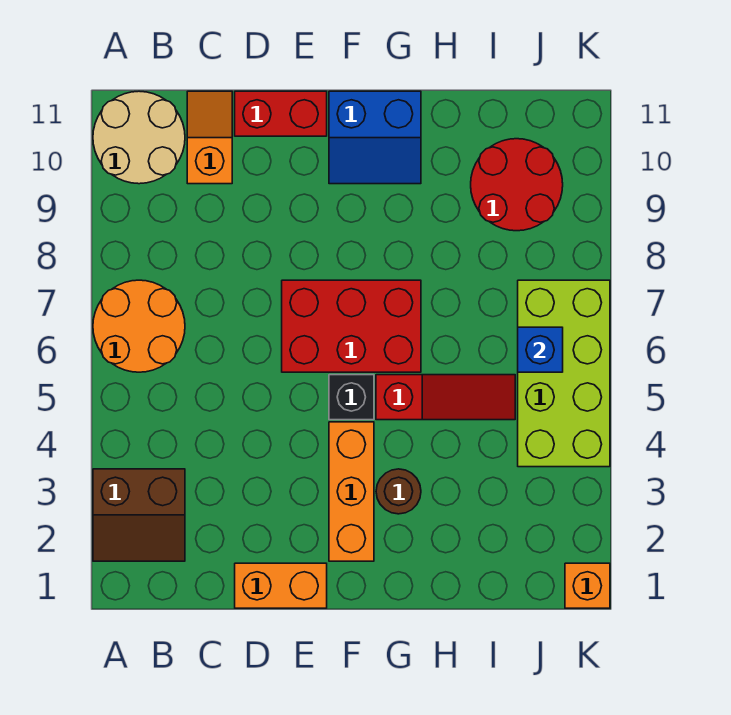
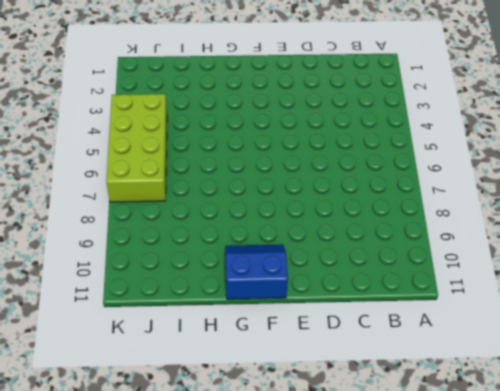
none -> brown slope A2:B3 level 1 top 3
none -> orange round brick A6:B7 level 1
none -> tan round brick A10:B11 level 1

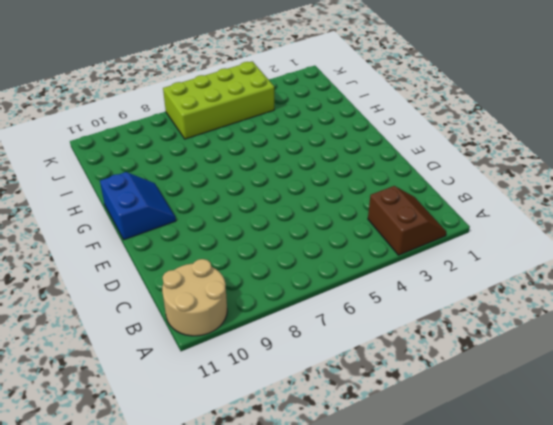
none -> orange round brick A6:B7 level 1
none -> orange slope C10:C11 level 1 top 10
none -> orange brick D1:E1 level 1

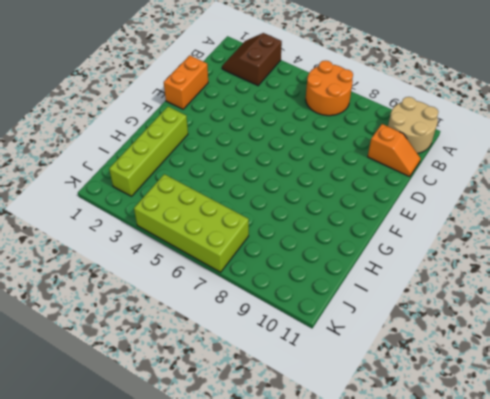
lime brick G2:J2 level 1 -> none
none -> red brick D11:E11 level 1
none -> red brick E6:G7 level 1
none -> orange brick F2:F4 level 1

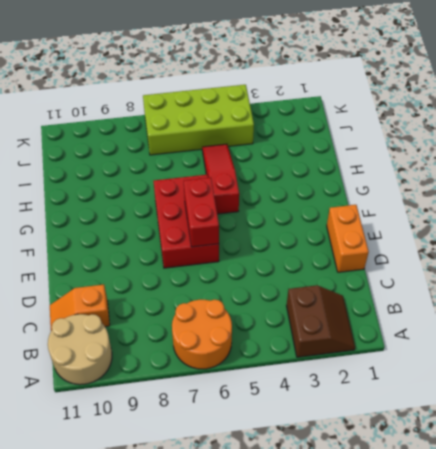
red brick E6:F6 level 2 -> red brick D11:E11 level 1
none -> orange brick F2:F4 level 1
none -> black brick F5 level 1
none -> blue slope F10:G11 level 1 top 11

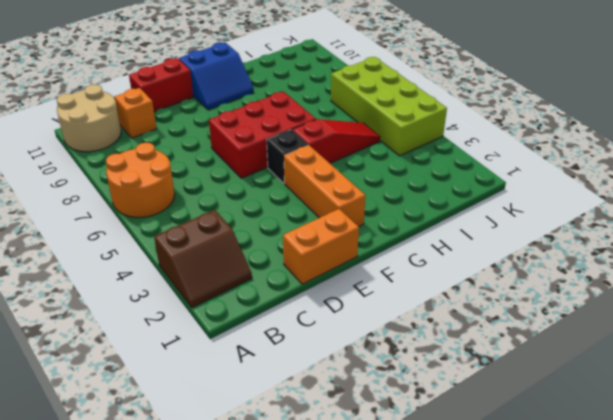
none -> brown round brick G3 level 1
none -> red round brick I9:J10 level 1
none -> orange brick K1 level 1

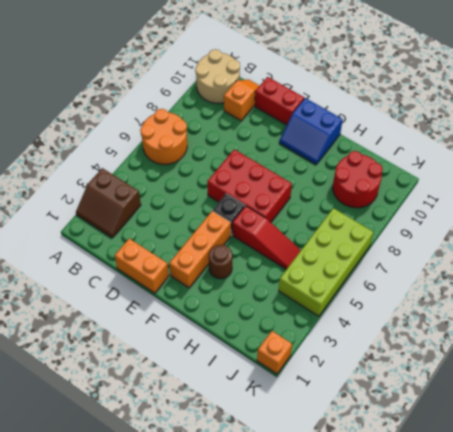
none -> blue brick J6 level 2

